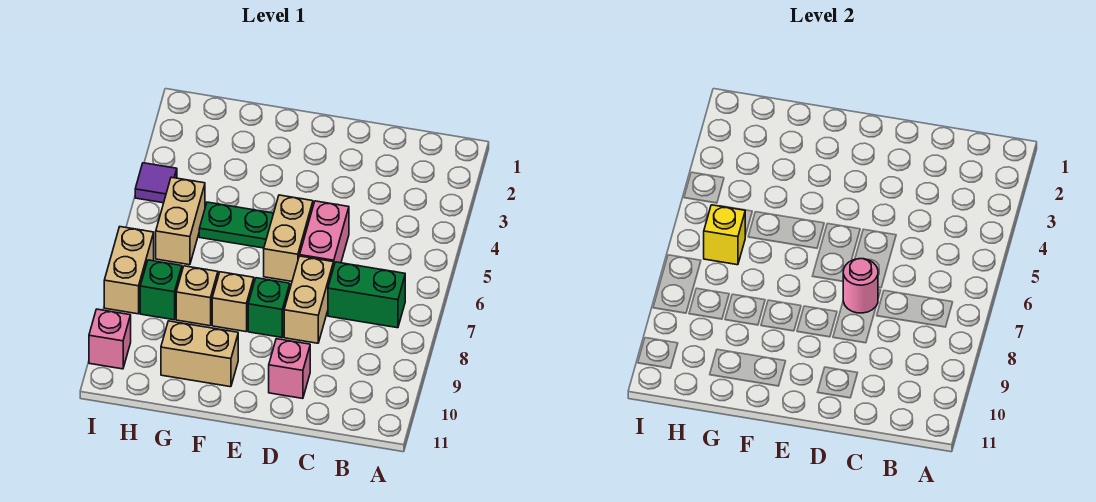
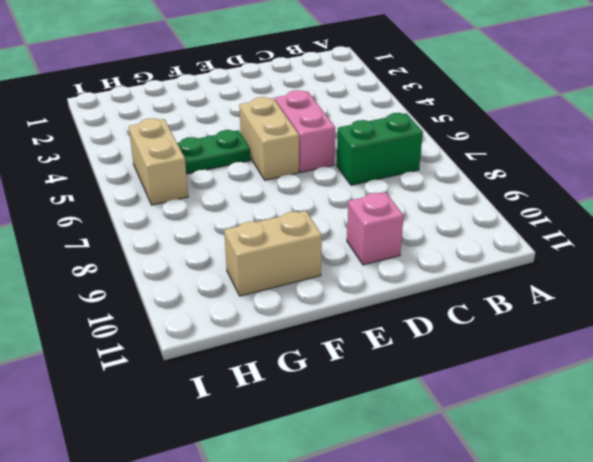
none -> tan brick D7:D8 level 1
none -> green brick E8 level 1
none -> tan brick F8 level 1

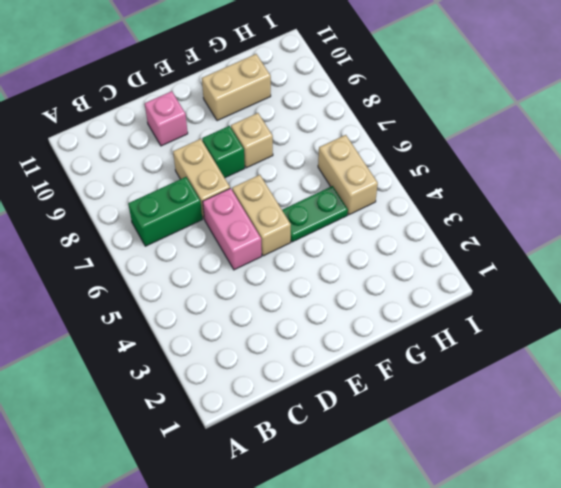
none -> tan brick G8 level 1
none -> green brick H8 level 1
none -> purple tile I4 level 1

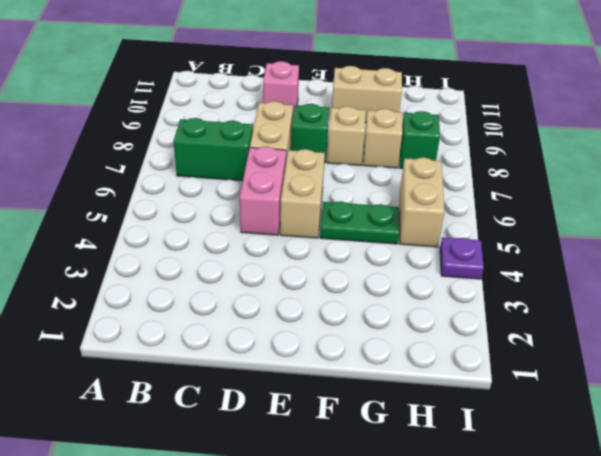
purple plate I4 level 1 -> purple tile I4 level 1
none -> tan brick I7:I8 level 1
none -> pink brick I10 level 1
none -> pink round brick D7 level 2

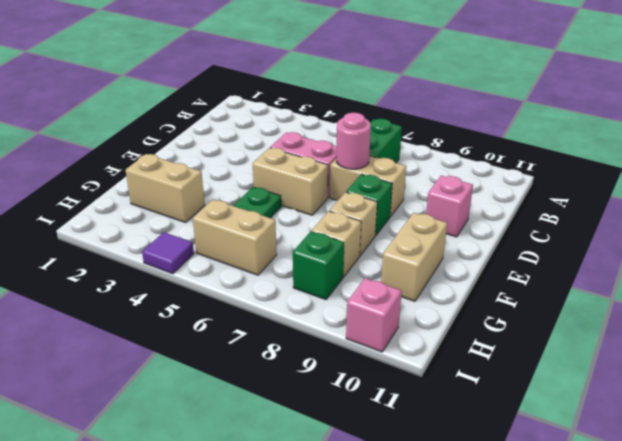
tan brick G2:G3 level 1 -> tan brick I7:I8 level 1
none -> yellow brick H6 level 2

